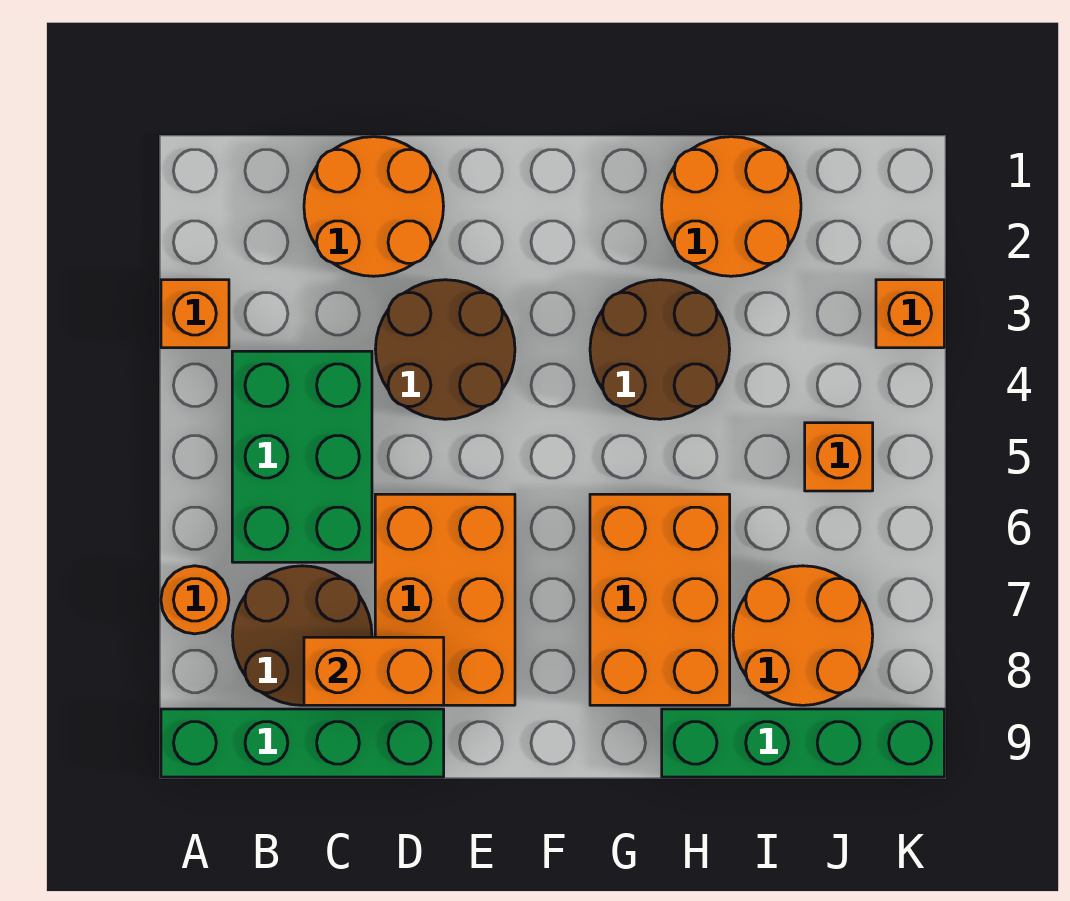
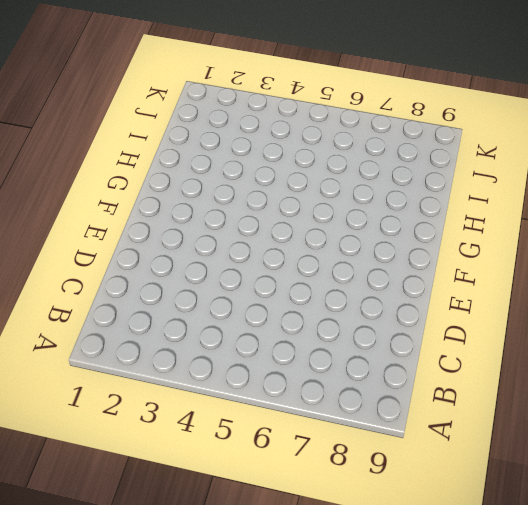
none -> orange brick A3 level 1
none -> orange round brick A7 level 1
none -> green brick A9:D9 level 1

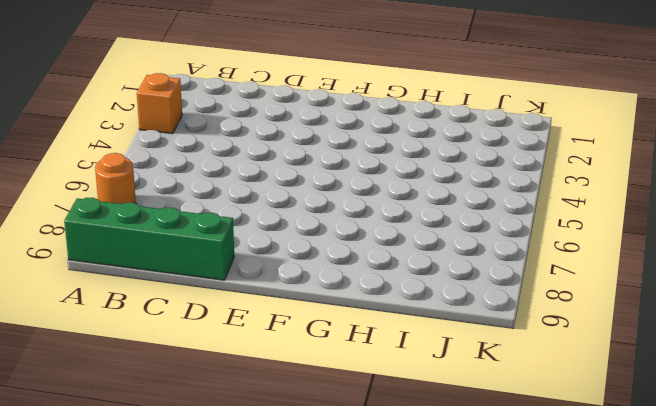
none -> green brick B4:C6 level 1
none -> brown round brick B7:C8 level 1
none -> orange round brick C1:D2 level 1

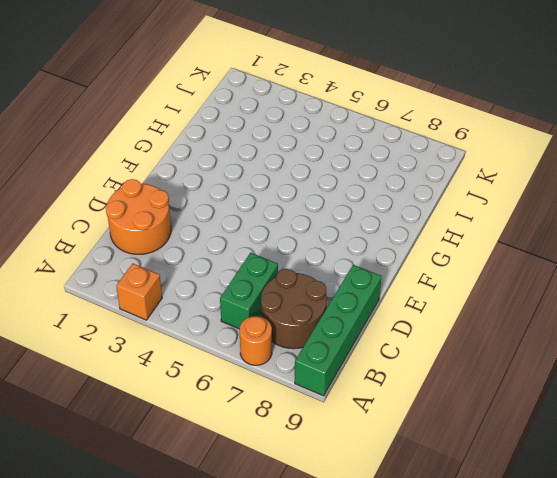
green brick B6:C6 level 1 -> green brick B4:C6 level 1
none -> brown round brick D3:E4 level 1
none -> orange brick D6:E8 level 1
none -> brown round brick G3:H4 level 1

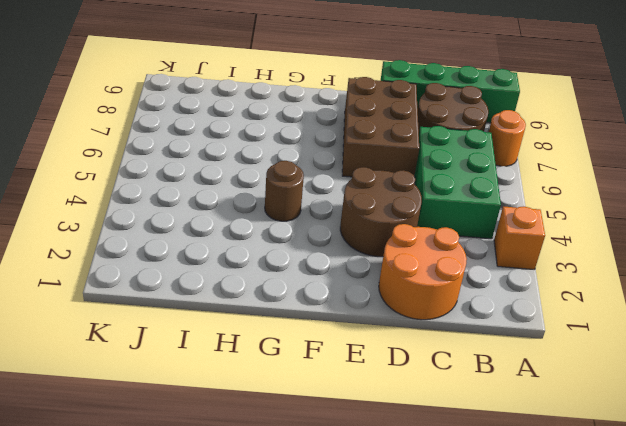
brown brick D6:E8 level 1 -> orange brick D6:E8 level 1
brown round brick G4 level 1 -> brown round brick G3:H4 level 1
none -> orange brick G6:H8 level 1
none -> orange round brick H1:I2 level 1
none -> green brick H9:K9 level 1

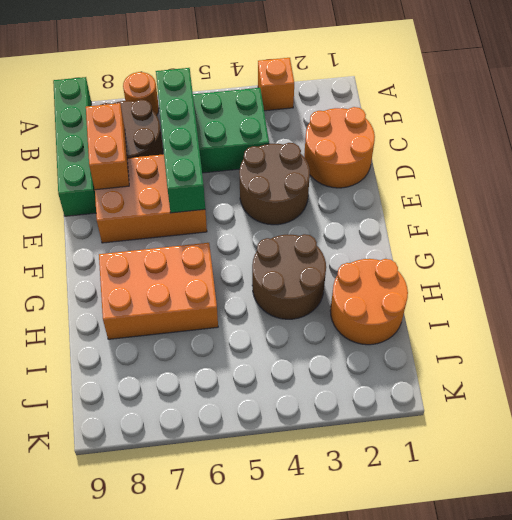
green brick B6:E6 level 2 -> green brick H9:K9 level 1
none -> orange round brick I7:J8 level 1
none -> orange brick J5 level 1
none -> orange brick K3 level 1

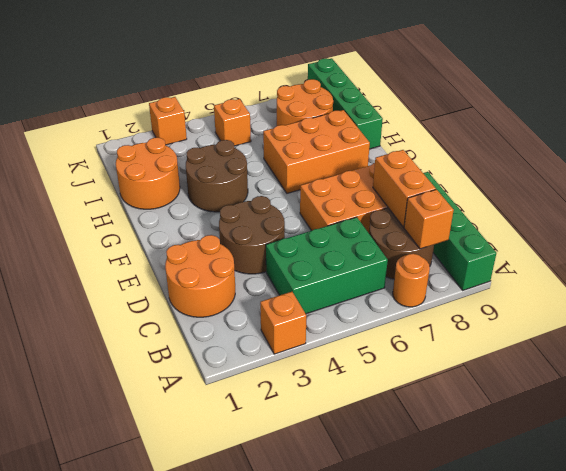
orange brick B8 level 2 -> none

